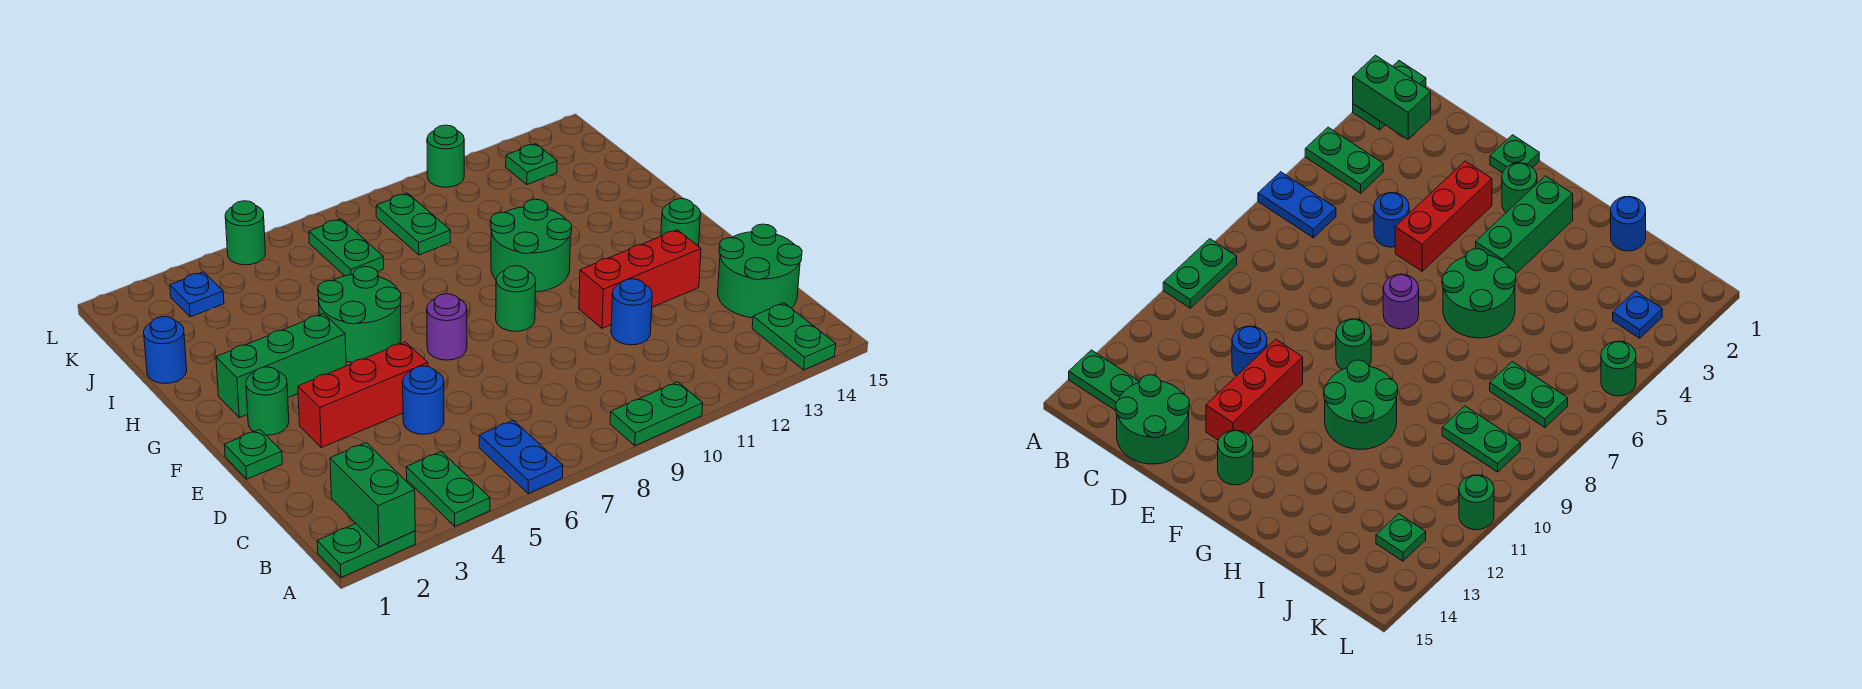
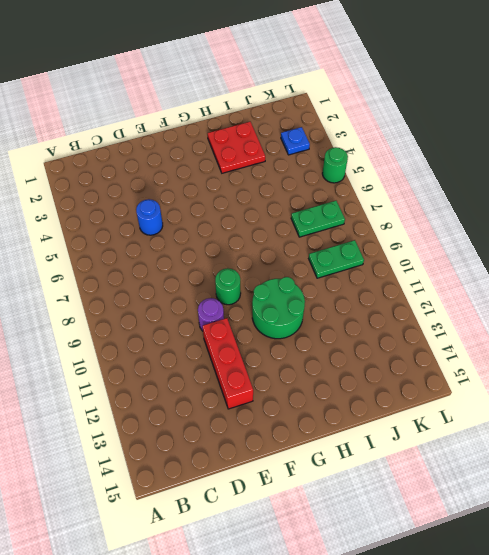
purple round brick E10 level 1 -> purple round brick F7 level 1
red plate H2:I3 level 1 -> none
none -> green plate A1:A2 level 1
none -> green plate A4:B4 level 1
none -> blue plate A6:B6 level 1

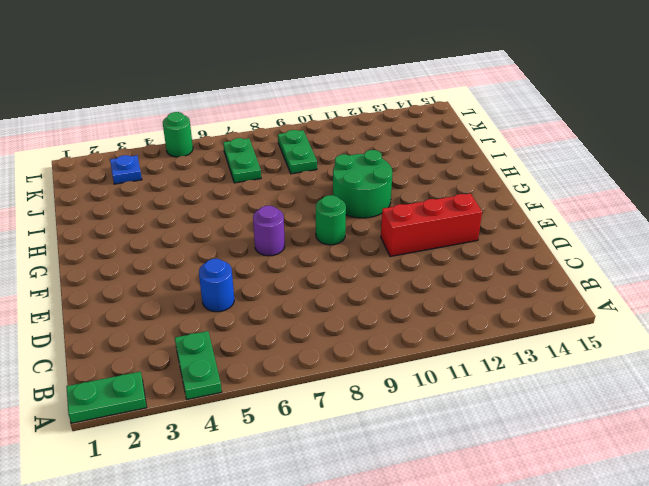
none -> blue plate A6:B6 level 1
none -> green plate A9:A10 level 1
none -> green plate A14:B14 level 1

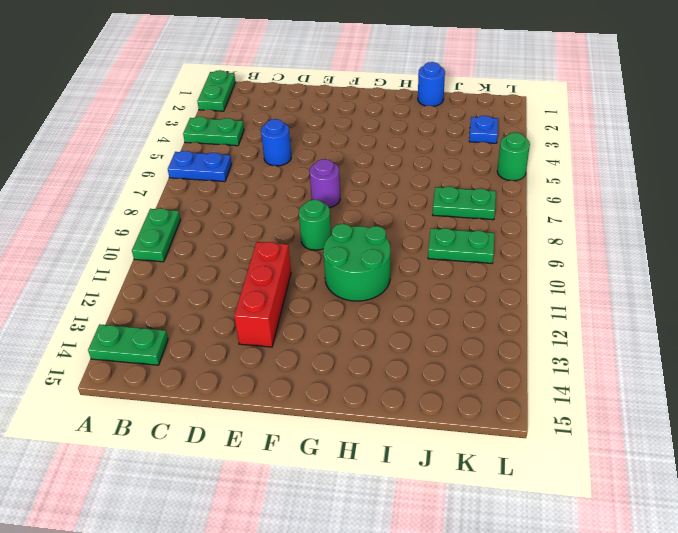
none -> green round brick C14:D15 level 1
none -> blue round brick D11 level 1
none -> green plate E1 level 1

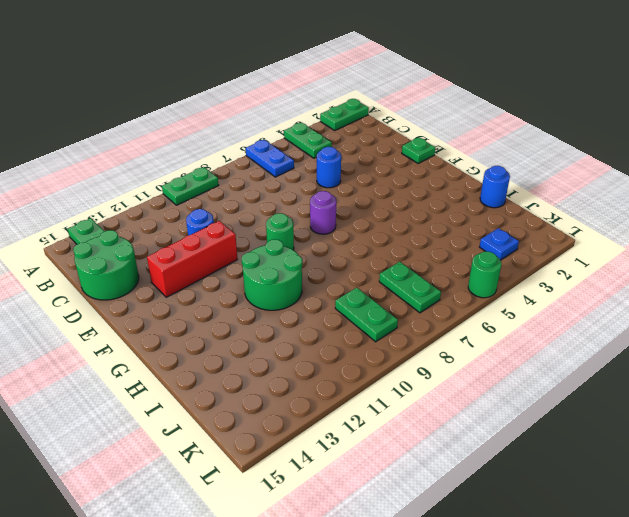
none -> red brick E3:E5 level 1
none -> green round brick F2 level 1
none -> green round brick F14 level 1

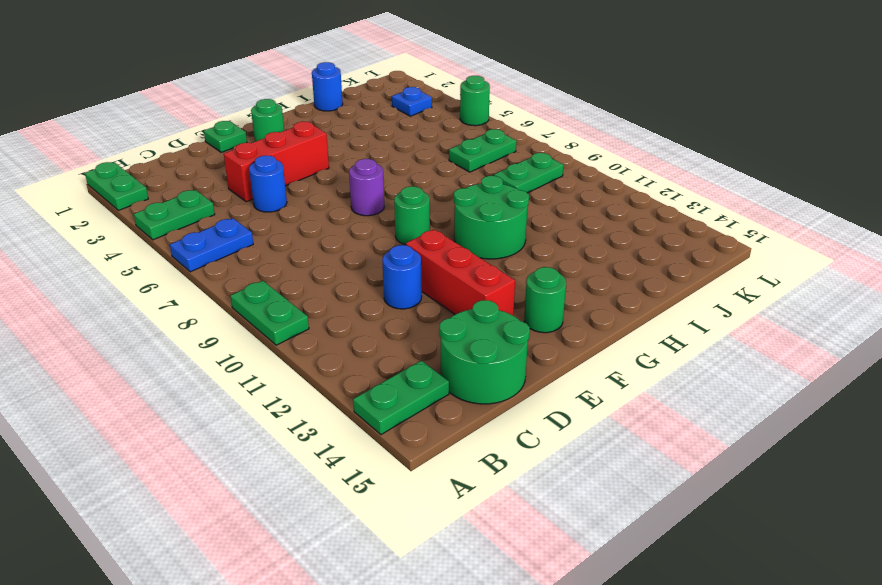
red brick D4:F4 level 1 -> red brick E3:E5 level 1
none -> green brick G2:G4 level 1
none -> green round brick G5:H6 level 1
none -> green plate K13 level 1

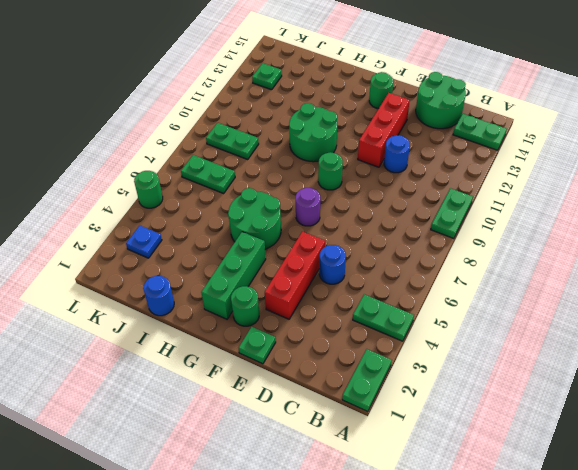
none -> blue plate A6:B6 level 1
none -> green round brick L11 level 1
none -> green brick A2:B2 level 2

